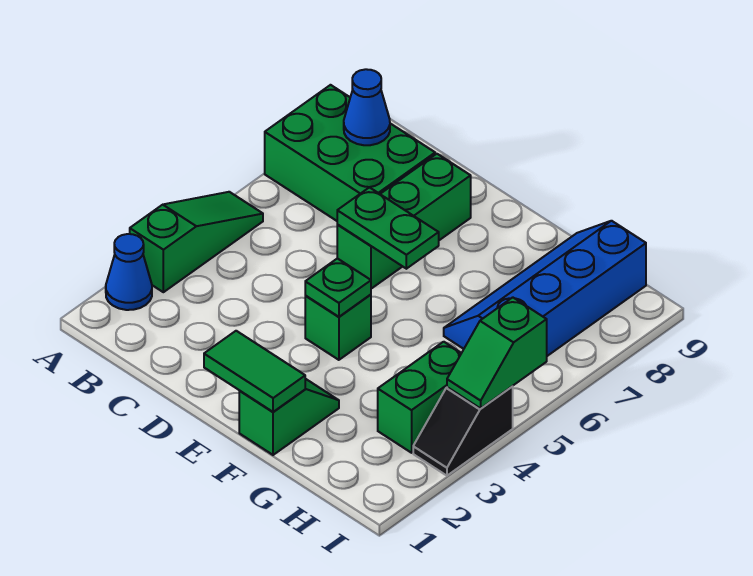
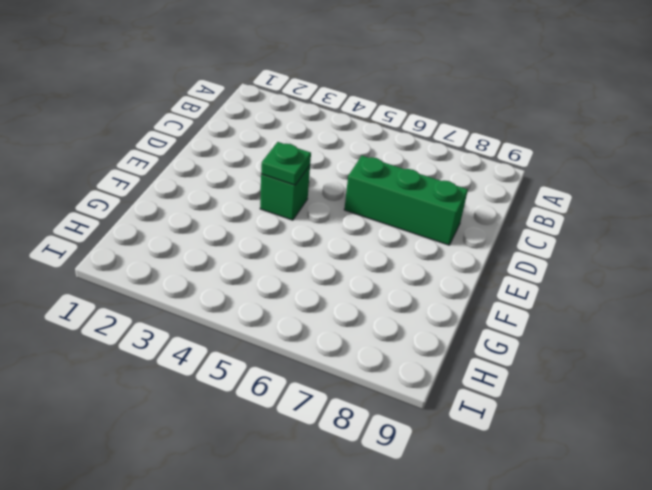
none -> blue cone A2 level 1
none -> green slope A3:A5 level 1 top 3
none -> green brick A7:C8 level 1

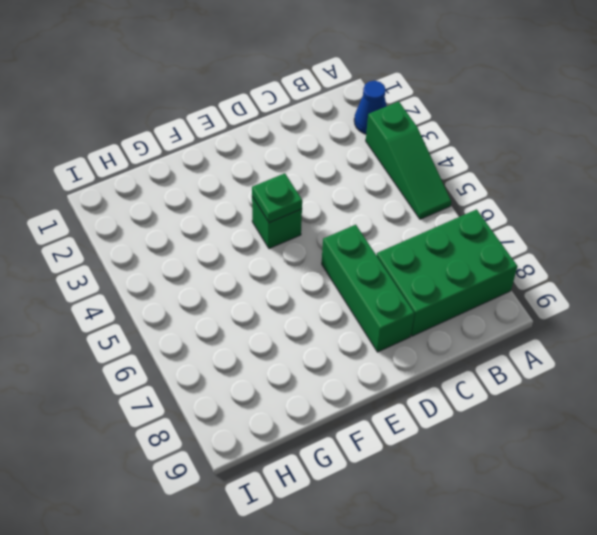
none -> green slope F1:F2 level 1 top 1
none -> blue slope G6:H9 level 1 top H
none -> green brick H3:H4 level 1

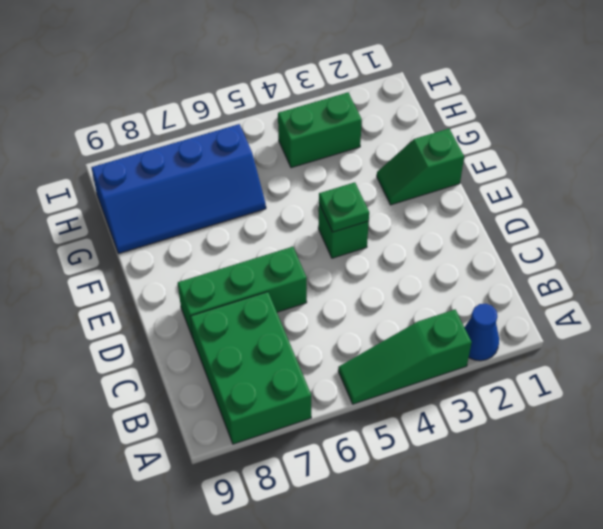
none -> black slope I3:I4 level 1 top 4
none -> blue cone B8 level 2
none -> green plate D6:E6 level 2

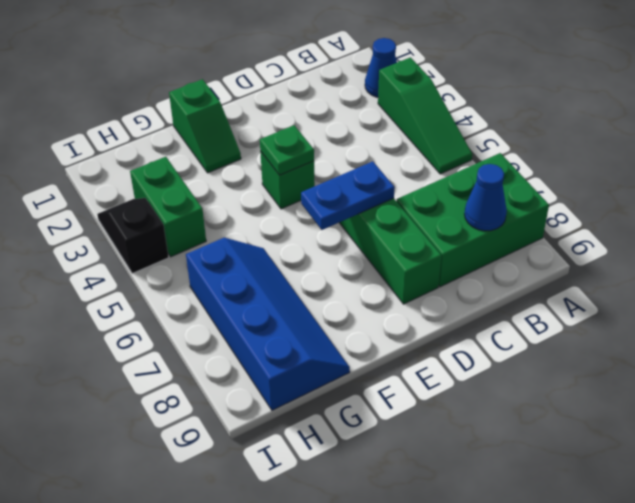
blue plate D6:E6 level 2 -> green plate D6:E6 level 2
none -> green tile E1:F1 level 2
none -> green slope I4:I5 level 2 top 5

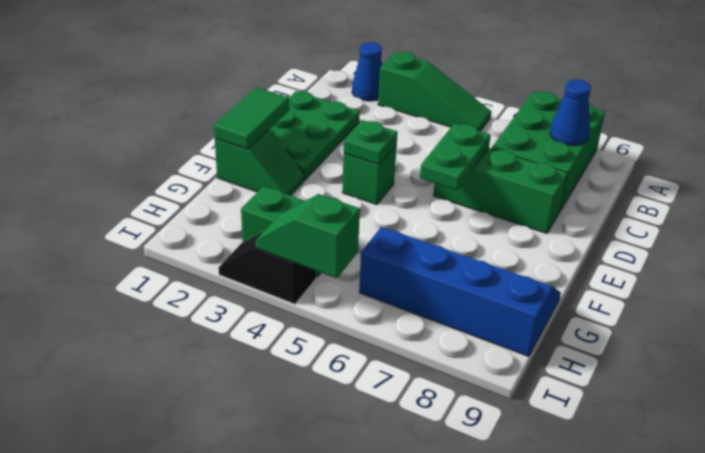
green plate C1:E2 level 1 -> none

